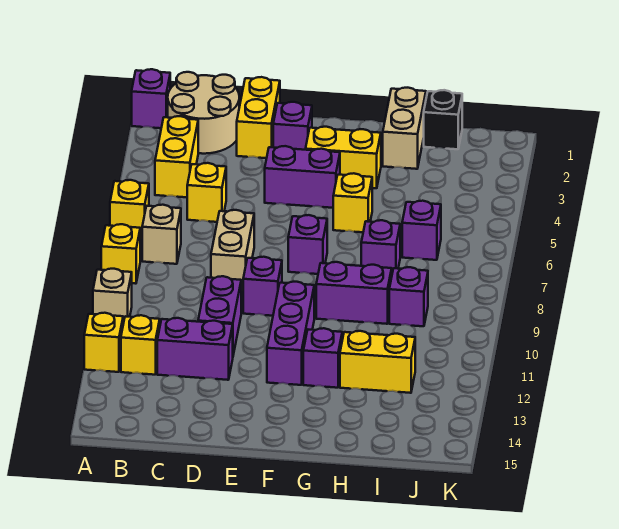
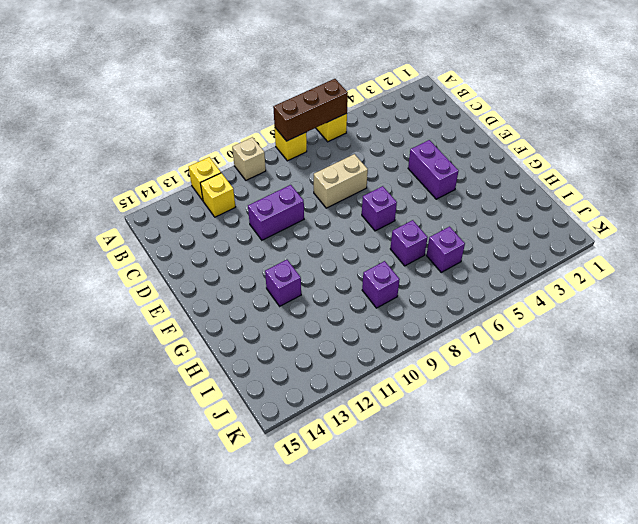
brown brick A6:A8 level 2 -> none
none -> purple brick A1 level 1
none -> tan round brick B1:C2 level 1
none -> yellow brick B3:B4 level 1

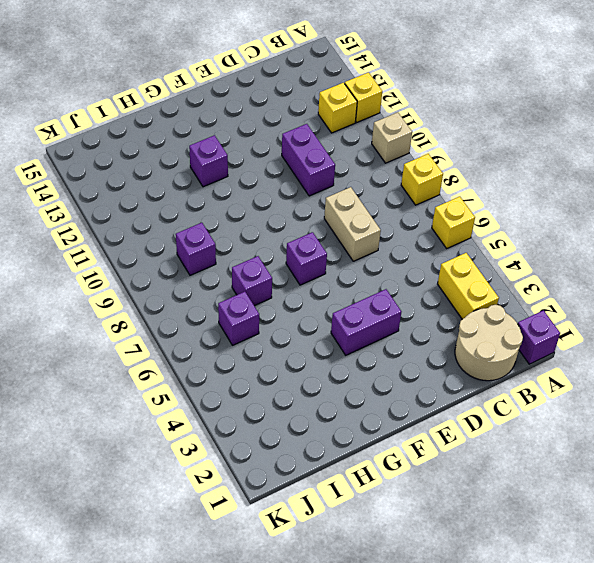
none -> tan brick B7 level 1
none -> yellow brick C5 level 1
none -> purple brick C12:D12 level 1

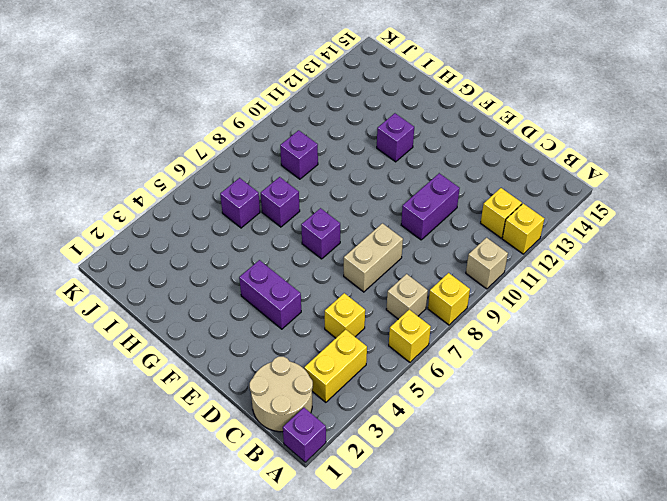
none -> purple brick C12:D12 level 1
none -> yellow brick D1:D2 level 1
none -> purple brick E2 level 1

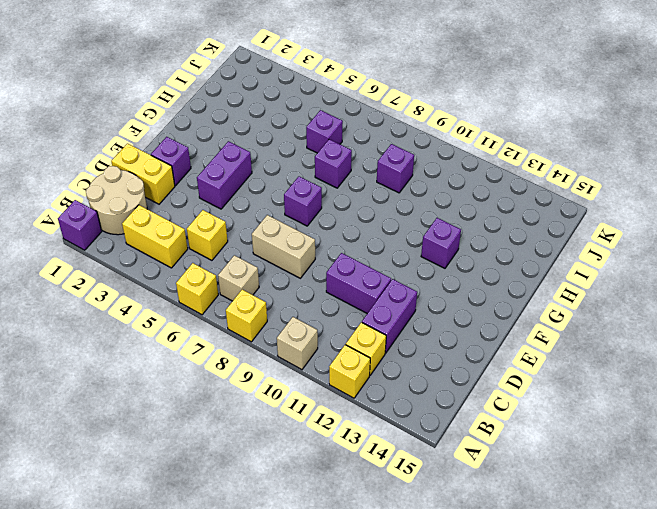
none -> purple brick E9 level 1
none -> yellow brick F3:G3 level 1
none -> purple brick F10:F12 level 1

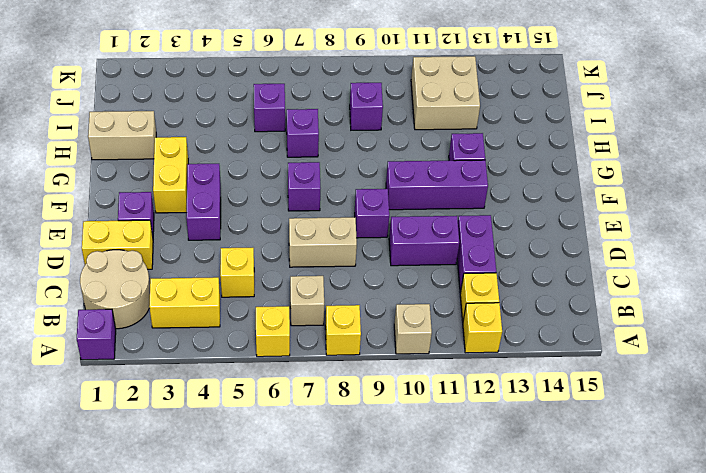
tan brick I11:J12 level 1 -> yellow brick H12:I12 level 1
none -> yellow brick G5 level 1
none -> purple brick G9:H9 level 1
none -> black brick I1 level 1

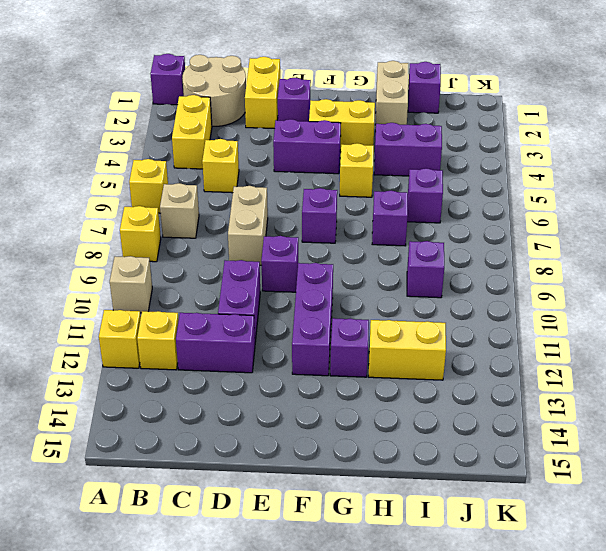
purple brick H4:I4 level 1 -> purple brick G9:H9 level 1
purple brick I1 level 1 -> black brick I1 level 1

